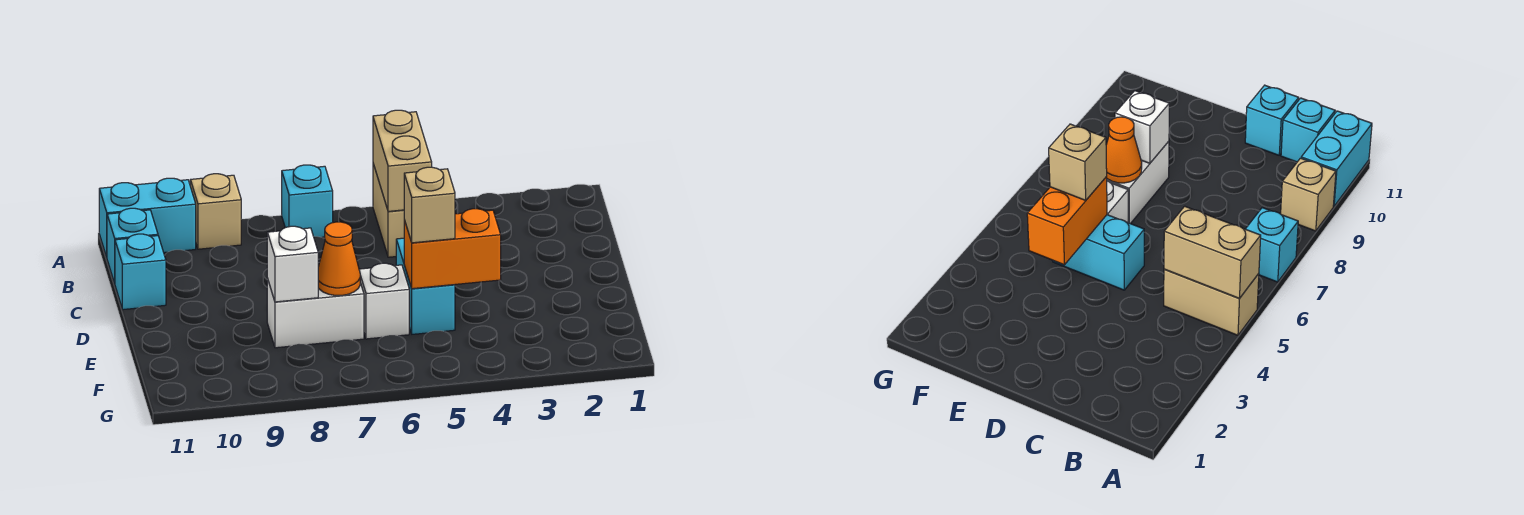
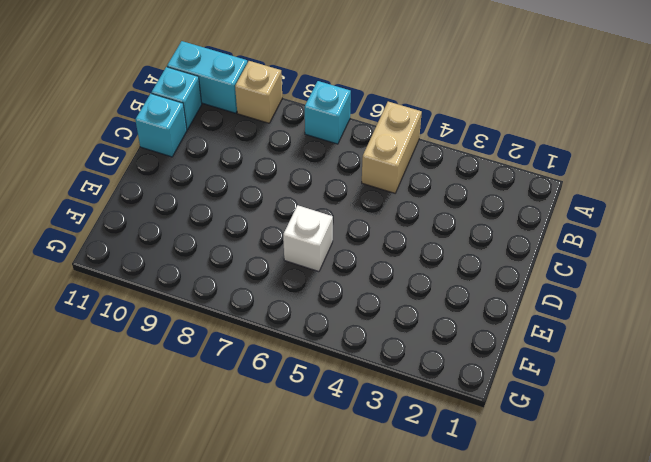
none -> cyan brick D5:E5 level 1
none -> white brick E7:E8 level 1
none -> tan brick A5:B5 level 2

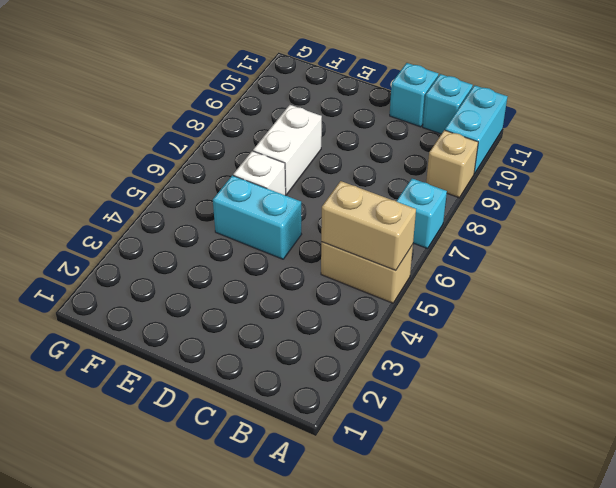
none -> orange brick E4:E5 level 2
none -> orange cone E7 level 2
none -> white brick E8 level 2

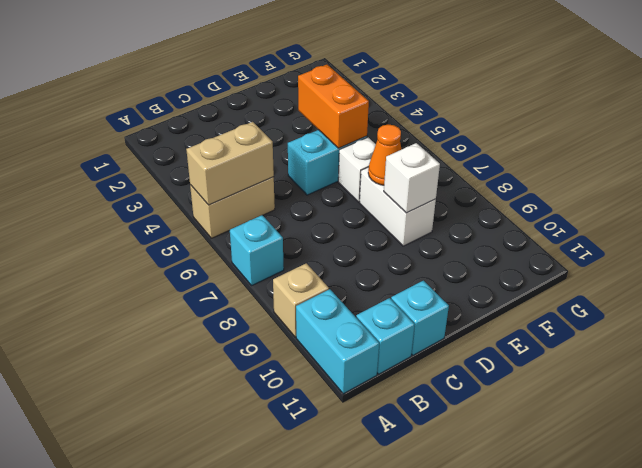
none -> tan brick E5 level 3

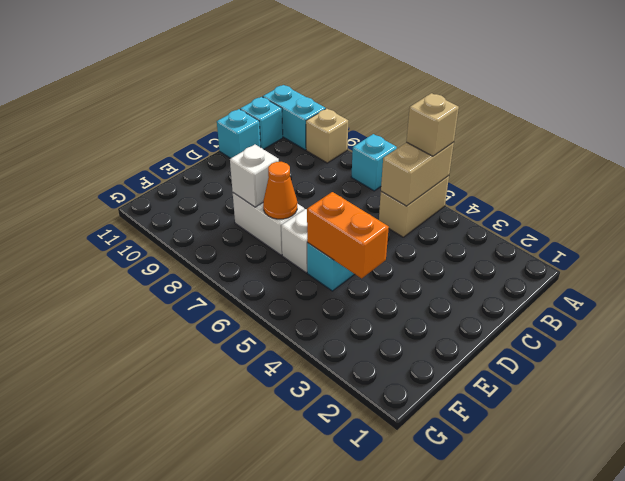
tan brick A5 level 3 -> tan brick E5 level 3

